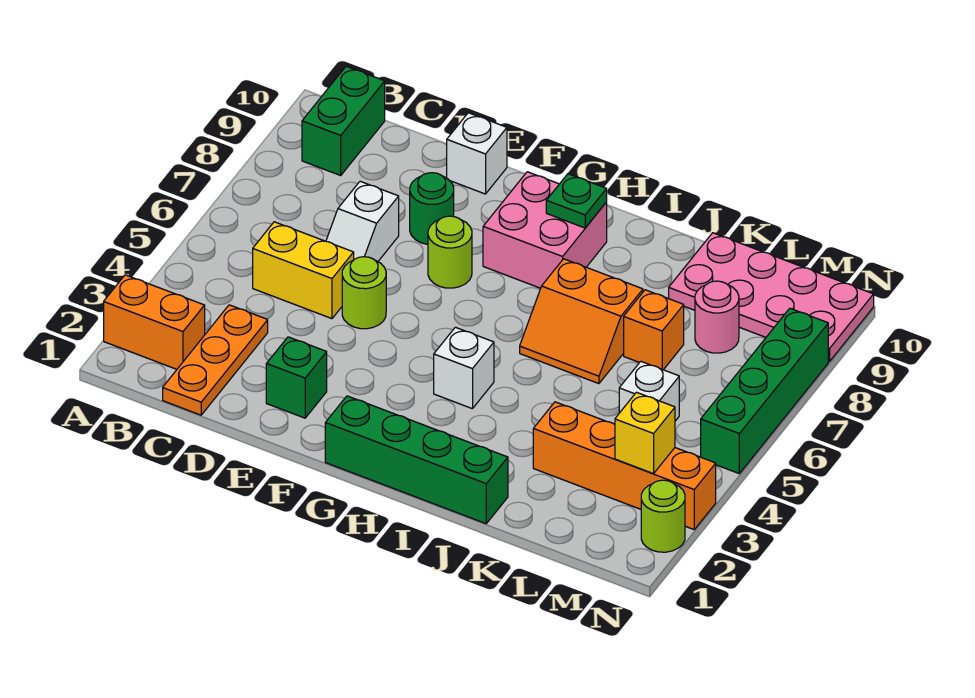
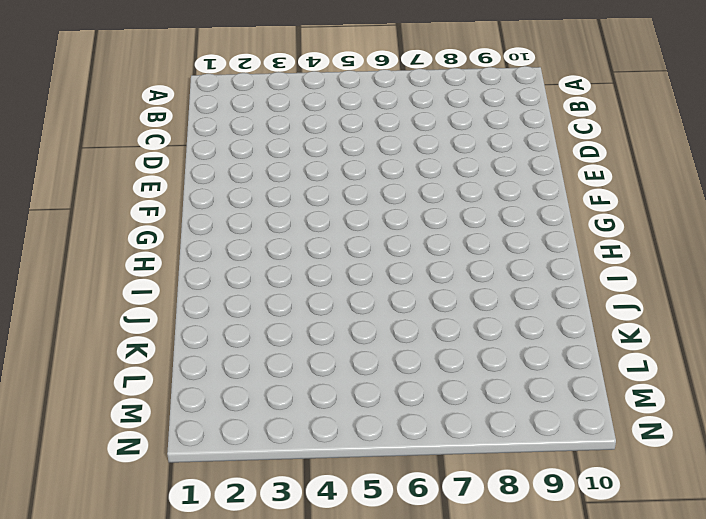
none -> orange brick A2:B2 level 1
none -> green brick B9:B10 level 1
none -> orange plate C1:C3 level 1

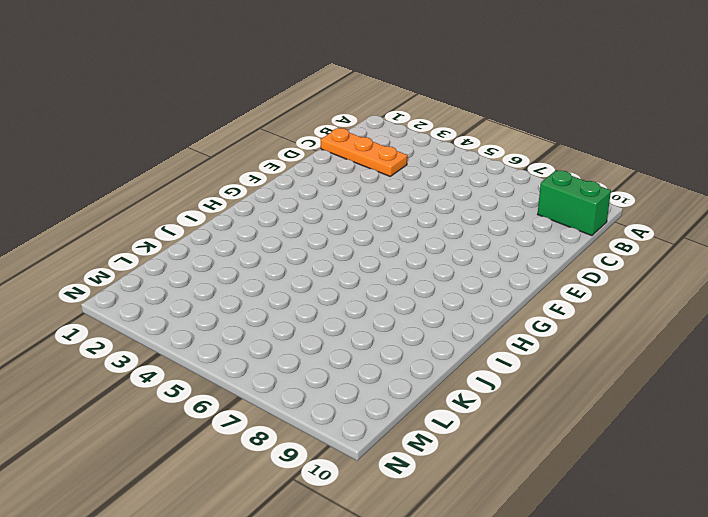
none -> orange brick A2:B2 level 1
none -> yellow brick C5:D5 level 1
none -> white slope D6:D7 level 1 top 7

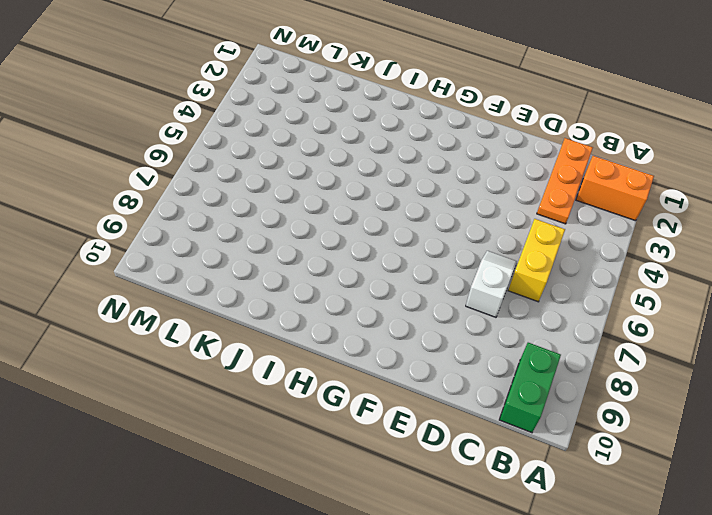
yellow brick C5:C6 level 1 -> yellow brick C5:D5 level 1
none -> green brick E2 level 1
none -> lime round brick E5 level 1
none -> green round brick E8 level 1

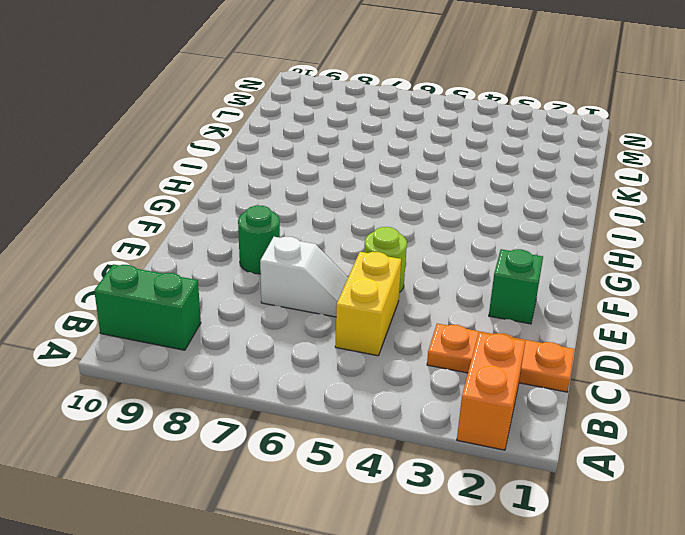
none -> white brick E10 level 1
none -> lime round brick F7 level 1
none -> green brick G1:J1 level 1

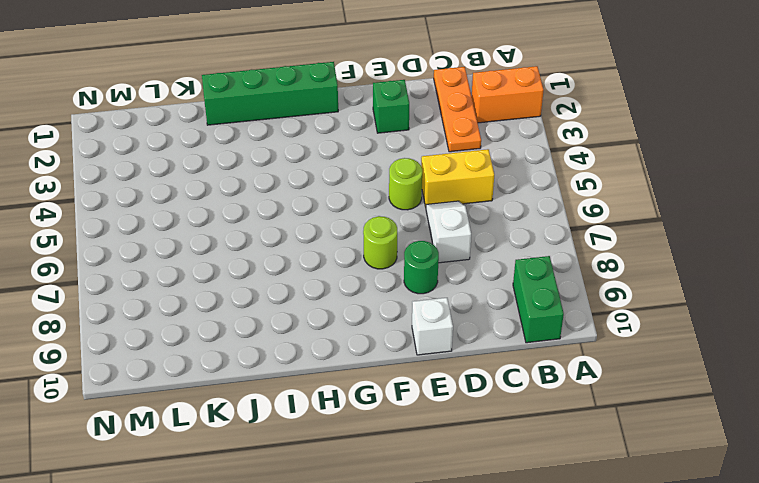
none -> pink brick G8:H9 level 1
none -> white brick H4 level 1
none -> orange slope I6:J7 level 1 top 7

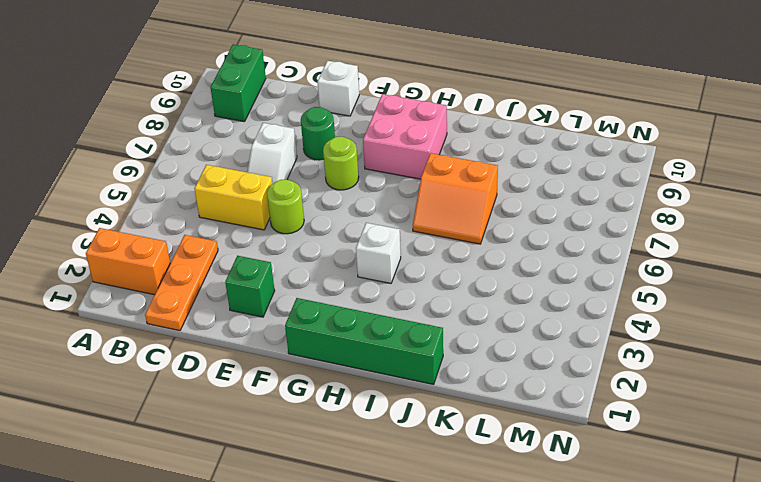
none -> orange brick K3:N3 level 1
none -> orange brick K7 level 1
none -> pink plate K9:N10 level 1

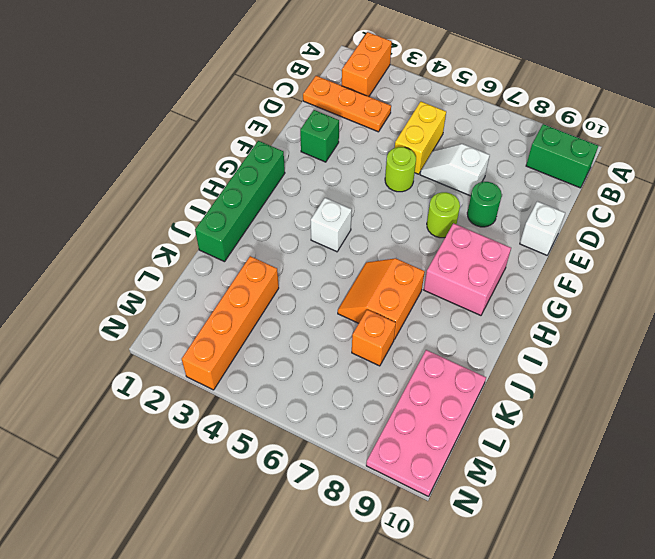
none -> white brick L5 level 1
none -> pink round brick L8 level 1
none -> lime round brick N2 level 1

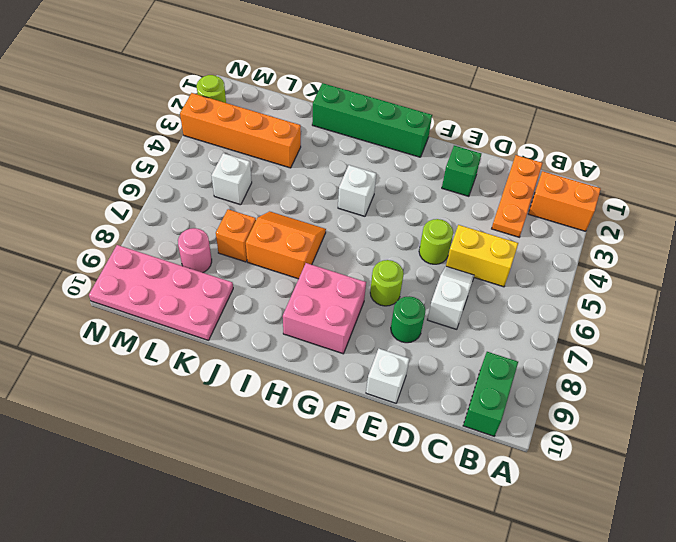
none -> green brick N5:N8 level 1
none -> green plate H9 level 2
none -> yellow brick M3 level 2

